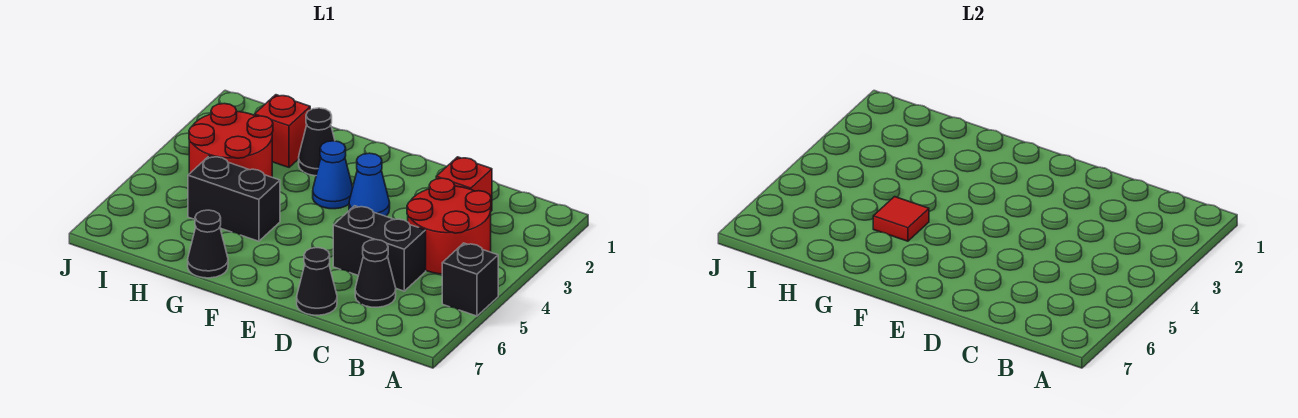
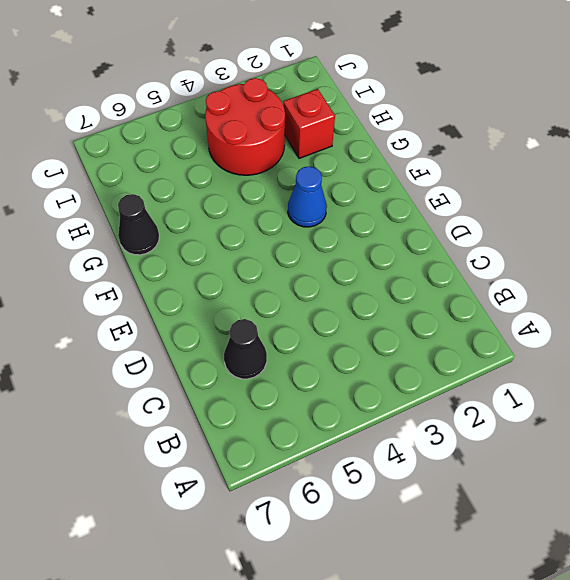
none -> black brick A5 level 1
none -> red round brick B3:C4 level 1
none -> red brick C2 level 1

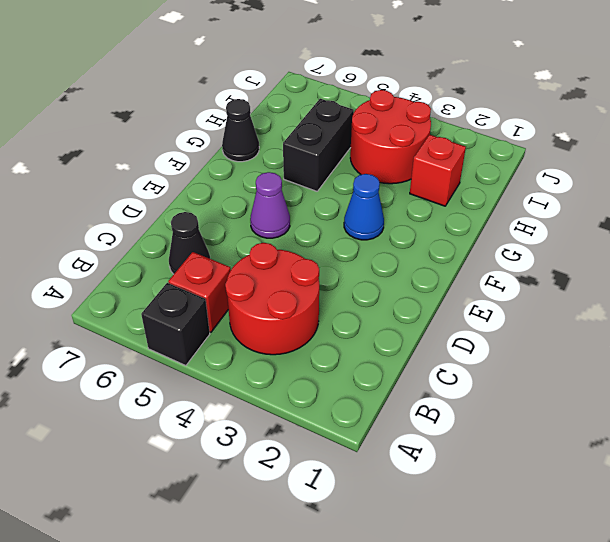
red brick B5 level 1 -> red brick C2 level 1
purple cone E5 level 1 -> none
none -> black brick C5:D5 level 1
none -> black cone D7 level 1
none -> blue cone E3 level 1

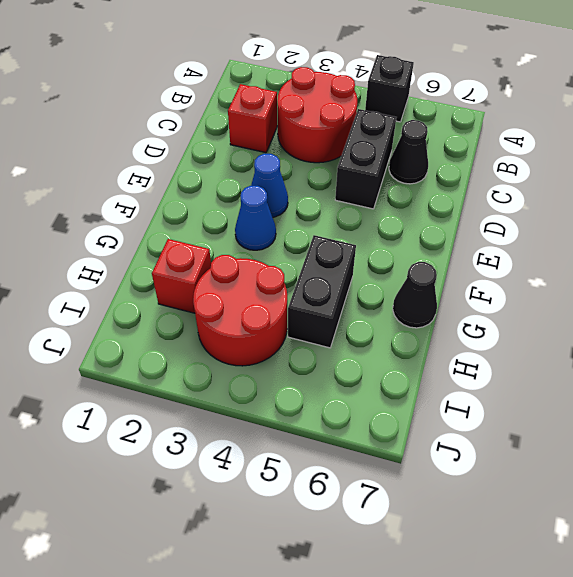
none -> black cone D7 level 1
none -> black cone G2 level 1
none -> red tile G5 level 2

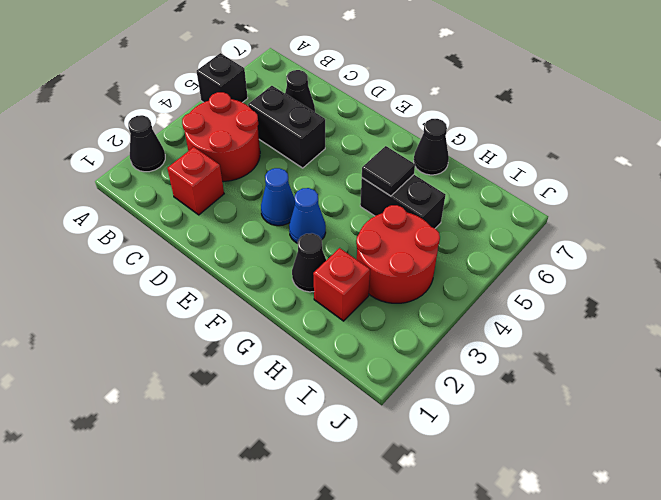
black cone A2 level 1 -> black cone D7 level 1
black tile G5 level 2 -> red tile G5 level 2

